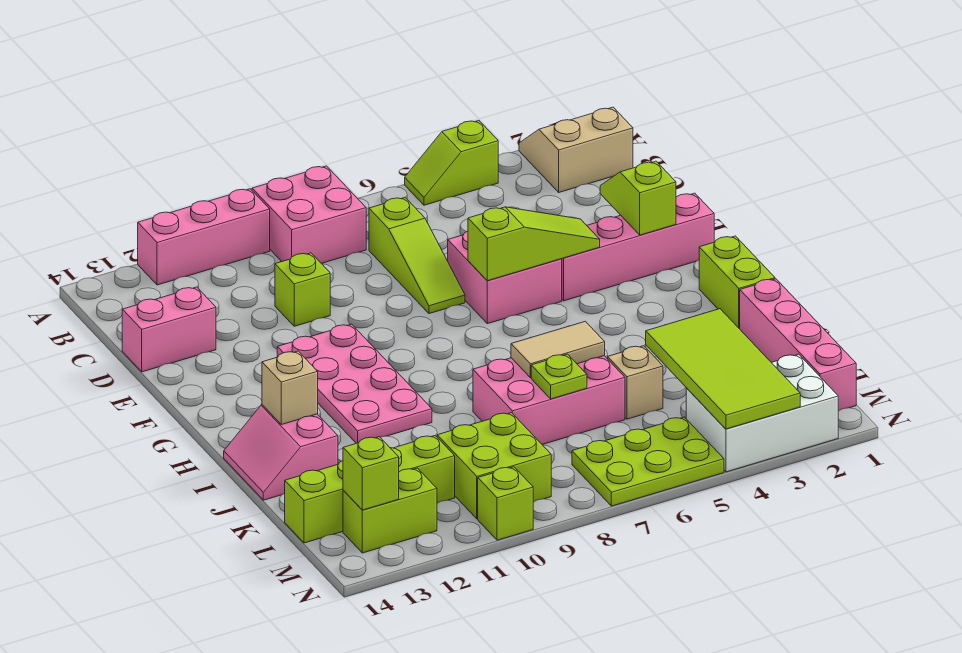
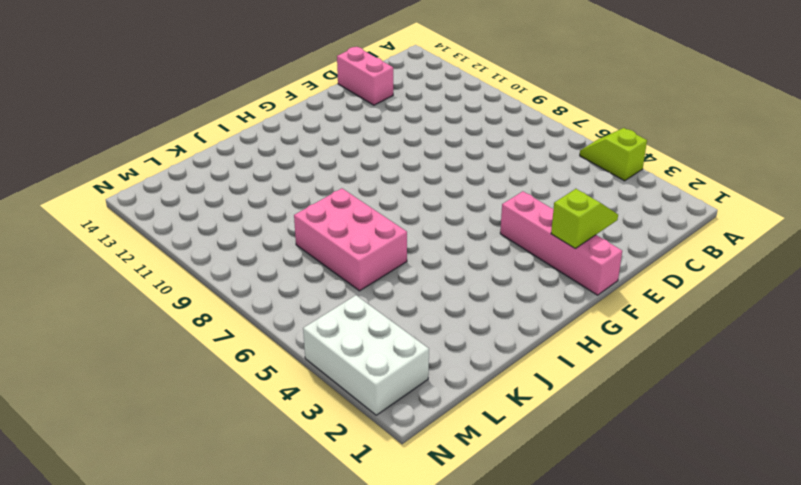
none -> tan slope A1:B2 level 1 top B
none -> pink brick A8:B9 level 1
none -> pink brick A10:A12 level 1

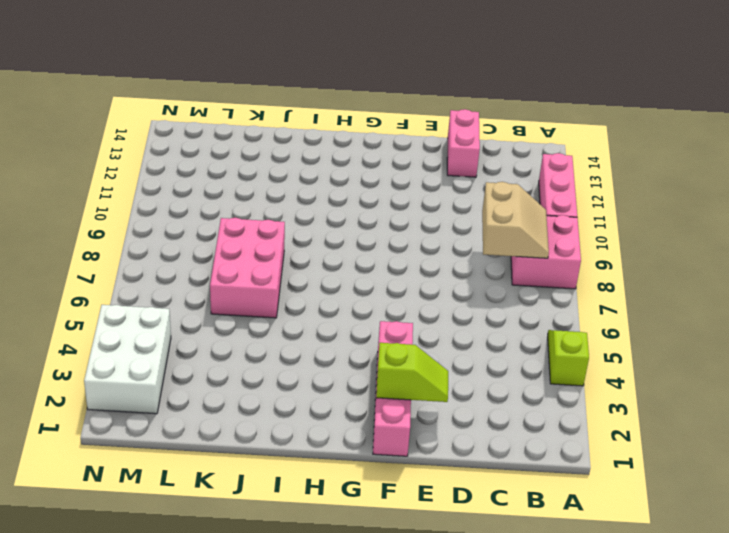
tan slope B8:C9 level 2 top C -> tan slope A1:B2 level 1 top B
none -> lime slope C7:E7 level 1 top C
none -> lime brick D10 level 1
none -> pink brick E5:F6 level 1

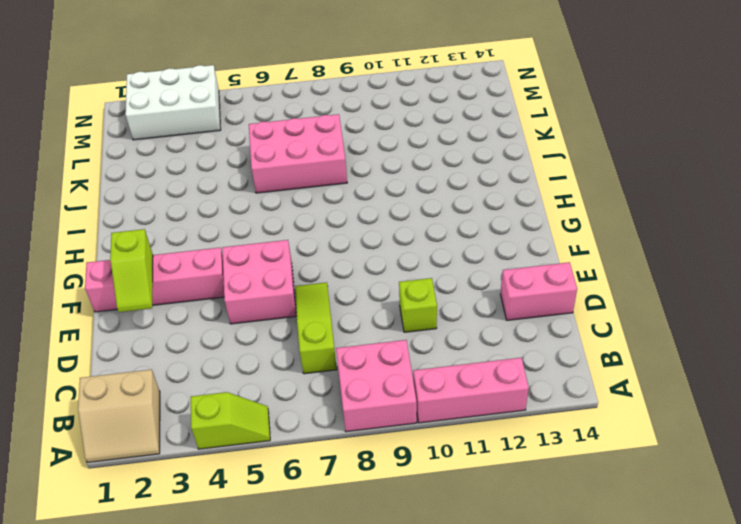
none -> pink plate F10:I11 level 1
none -> lime brick H1:I1 level 1
none -> pink slope I13:J14 level 1 top 13

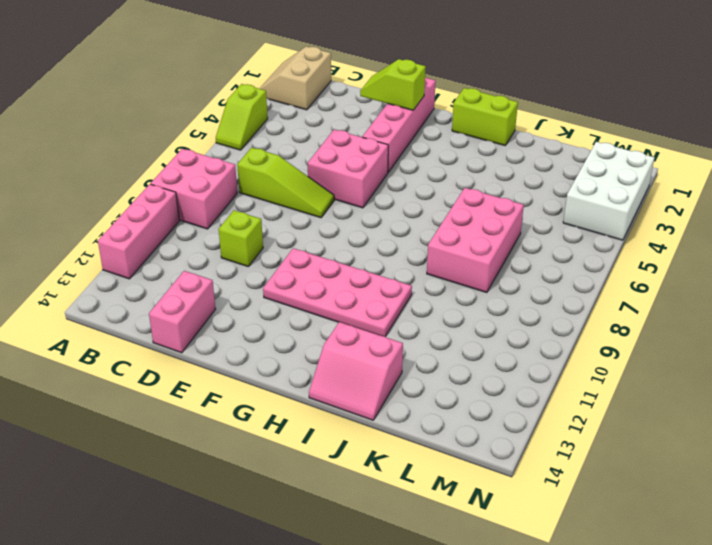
none -> pink brick J1:M1 level 1
none -> tan brick K5 level 1
none -> lime brick L9:M10 level 1

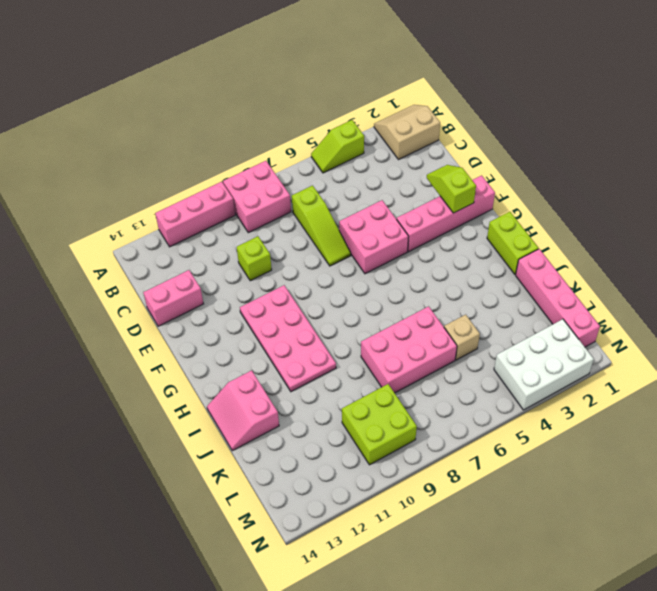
none -> lime brick L11:L14 level 1
none -> lime plate M5:N7 level 1
none -> lime brick M12:M13 level 1

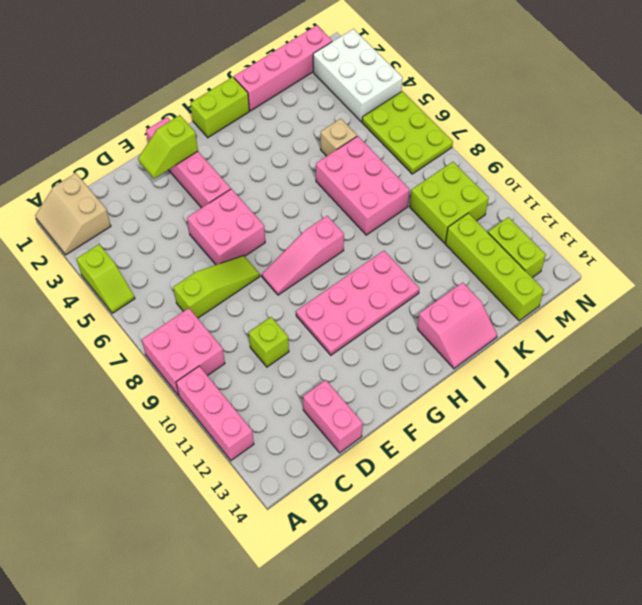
pink slope F8:H8 level 1 top H -> none
none -> lime brick N10 level 1
none -> lime slope F4:F6 level 2 top 6
none -> tan brick I13 level 2

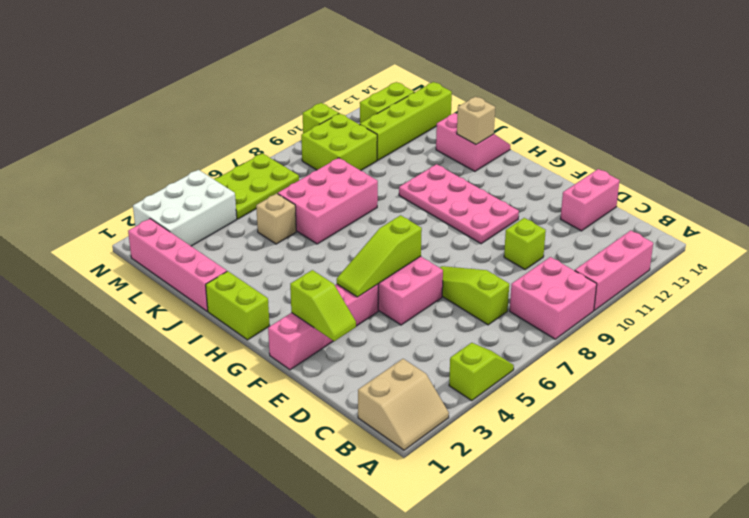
none -> tan tile J6:J7 level 2
none -> lime tile K3:N4 level 2
none -> lime plate K7 level 2

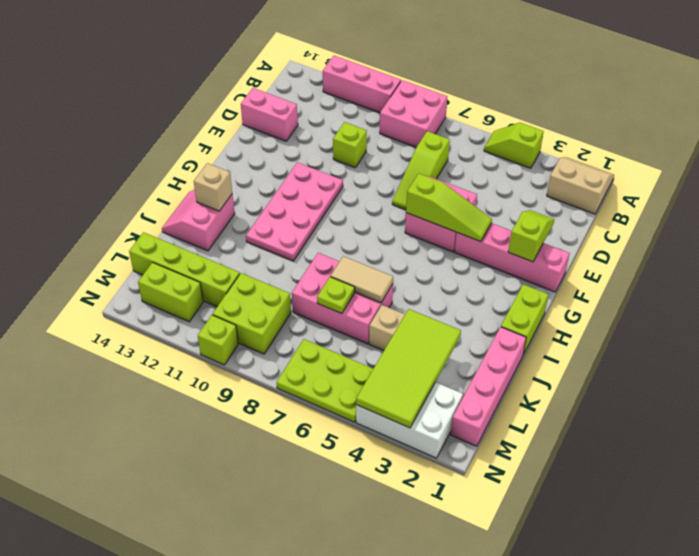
none -> lime brick M13 level 2

